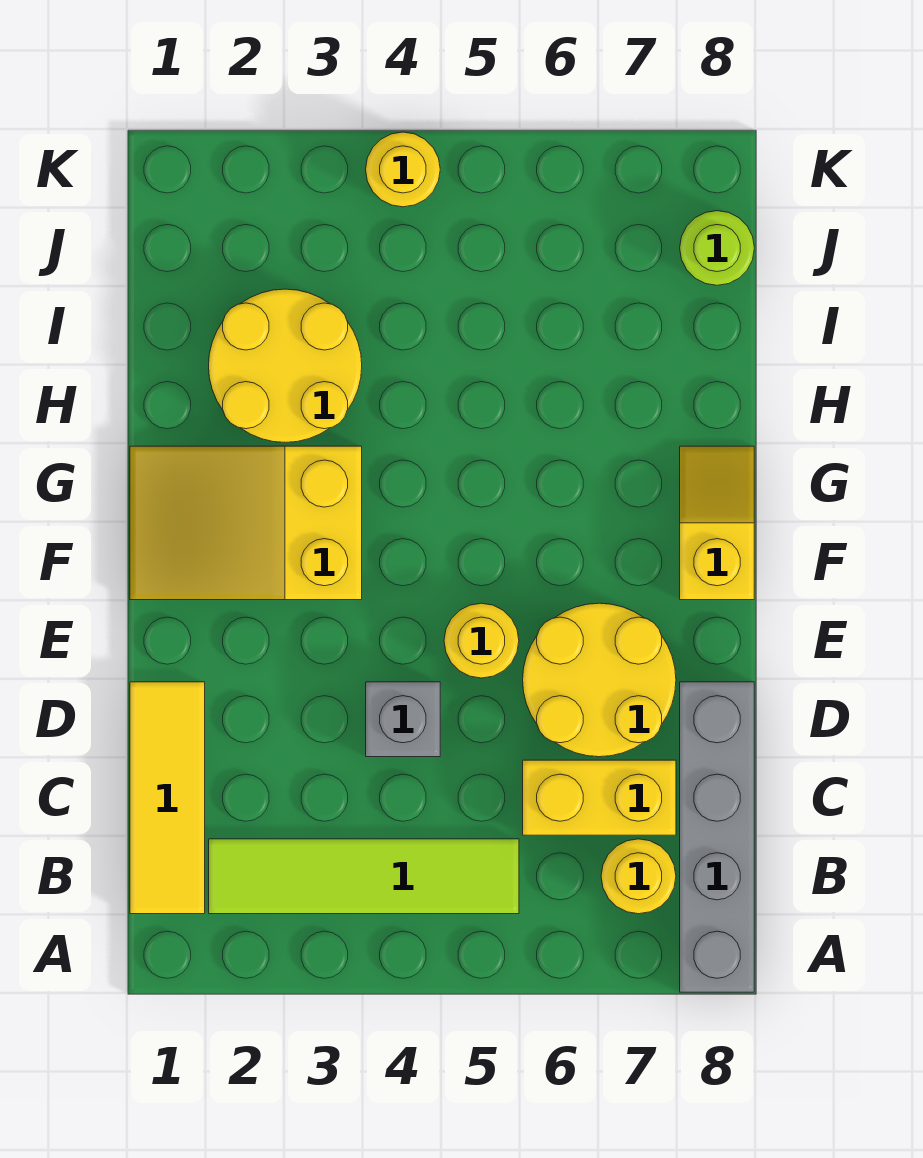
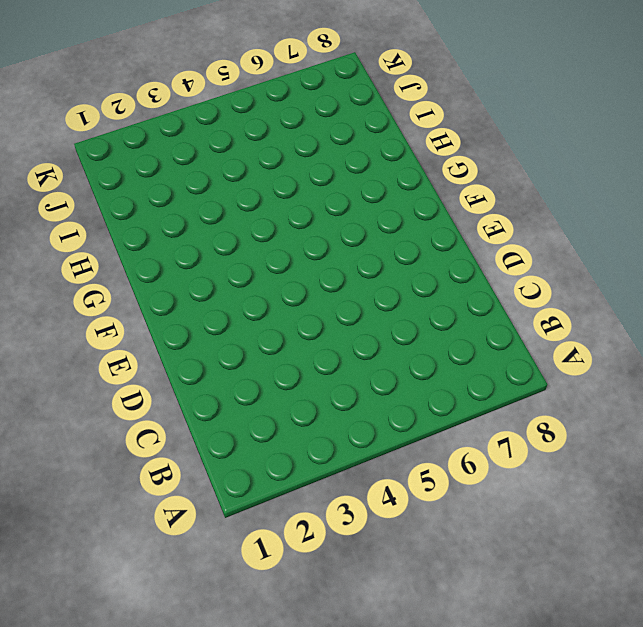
none -> grey brick A8:D8 level 1
none -> yellow tile B1:D1 level 1
none -> lime tile B2:B5 level 1

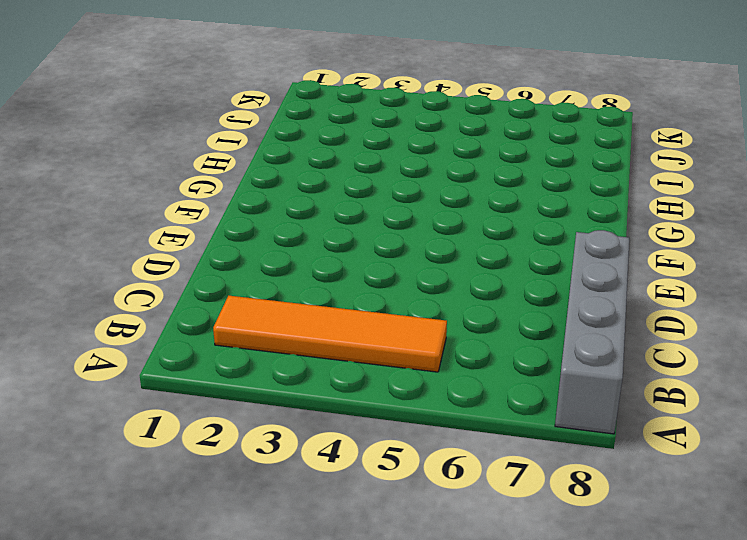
orange tile B2:B5 level 1 -> lime tile B2:B5 level 1
none -> yellow tile B1:D1 level 1
none -> yellow round brick B7 level 1
none -> yellow brick C6:C7 level 1

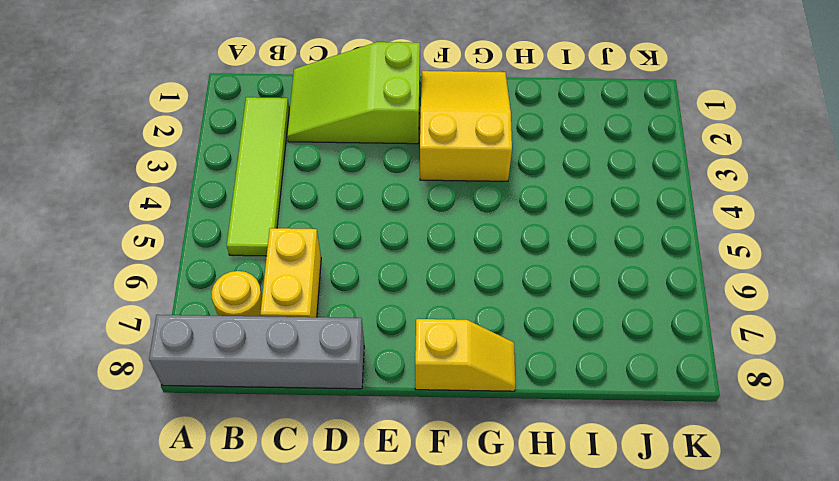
lime slope C1:E2 level 1 top E -> yellow tile B1:D1 level 1
none -> grey brick D4 level 1
none -> yellow round brick D6:E7 level 1
none -> yellow round brick E5 level 1

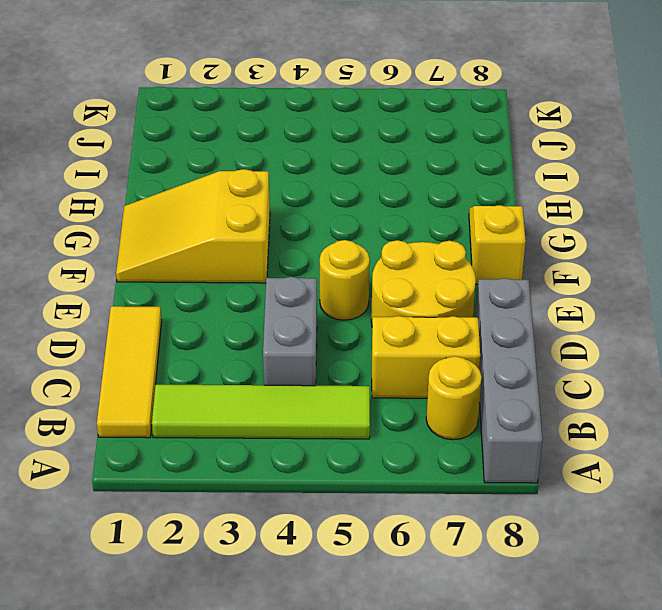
grey brick C4:D4 level 1 -> grey brick D4 level 1
none -> yellow round brick H2:I3 level 1
none -> lime round brick J8 level 1
none -> yellow round brick K4 level 1

